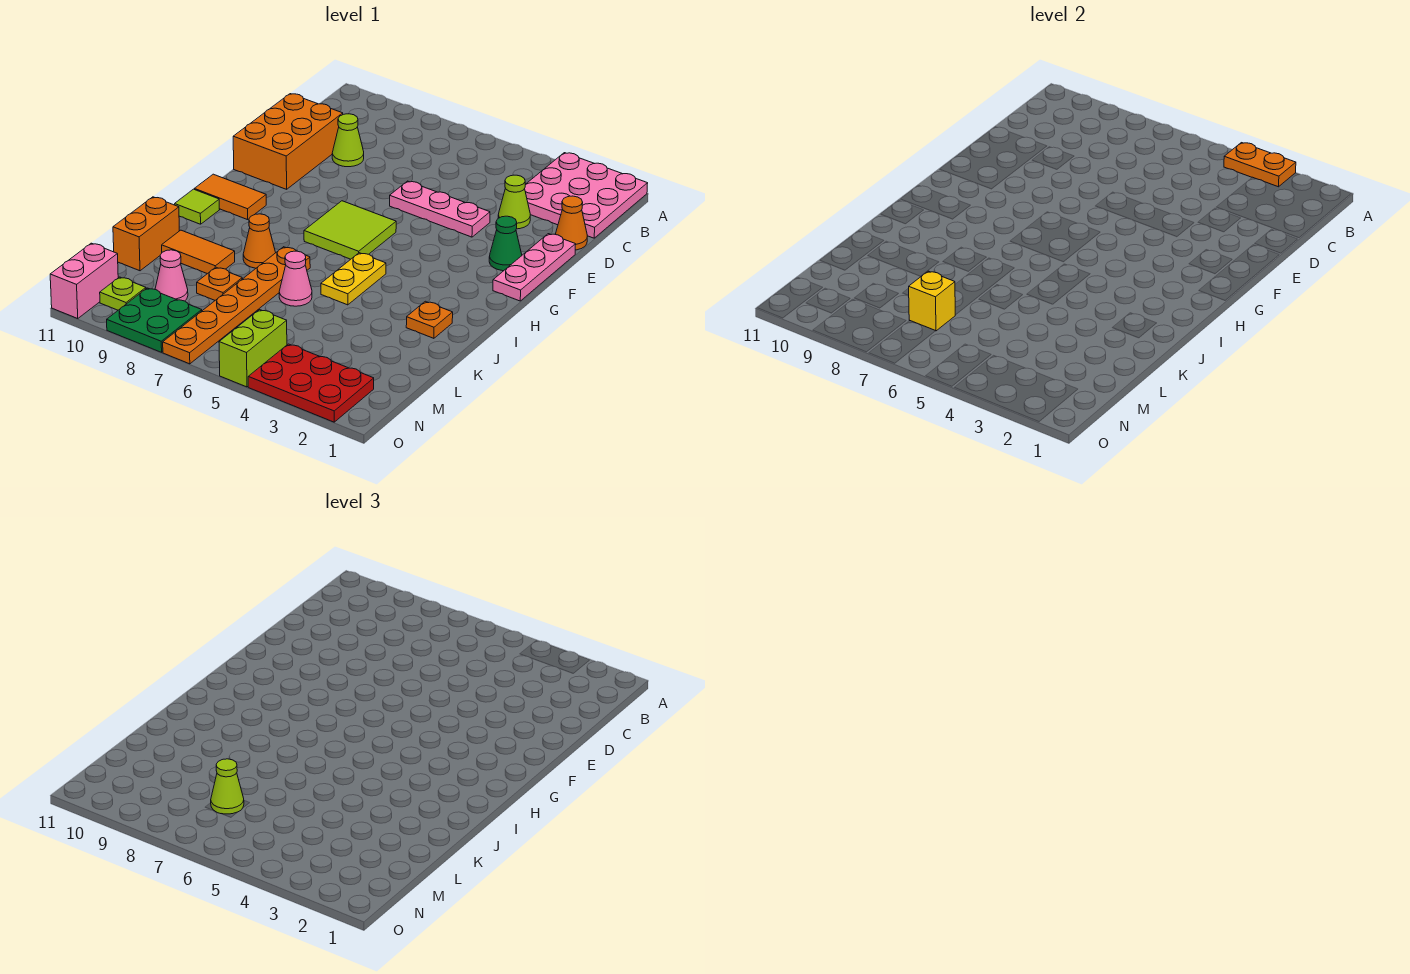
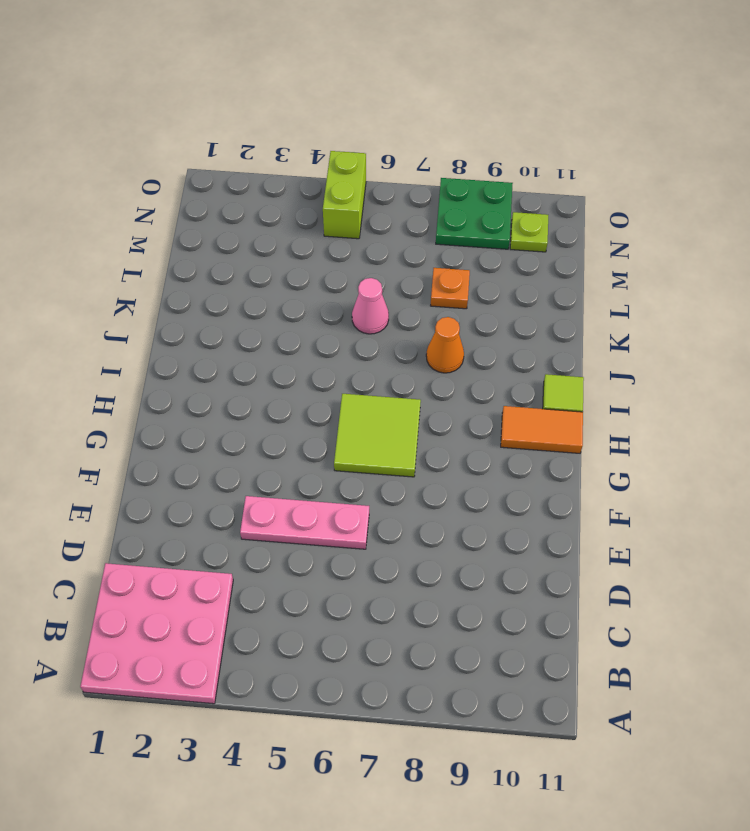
none -> orange cone D1 level 1
none -> lime cone D3 level 1
none -> lime cone D9 level 1

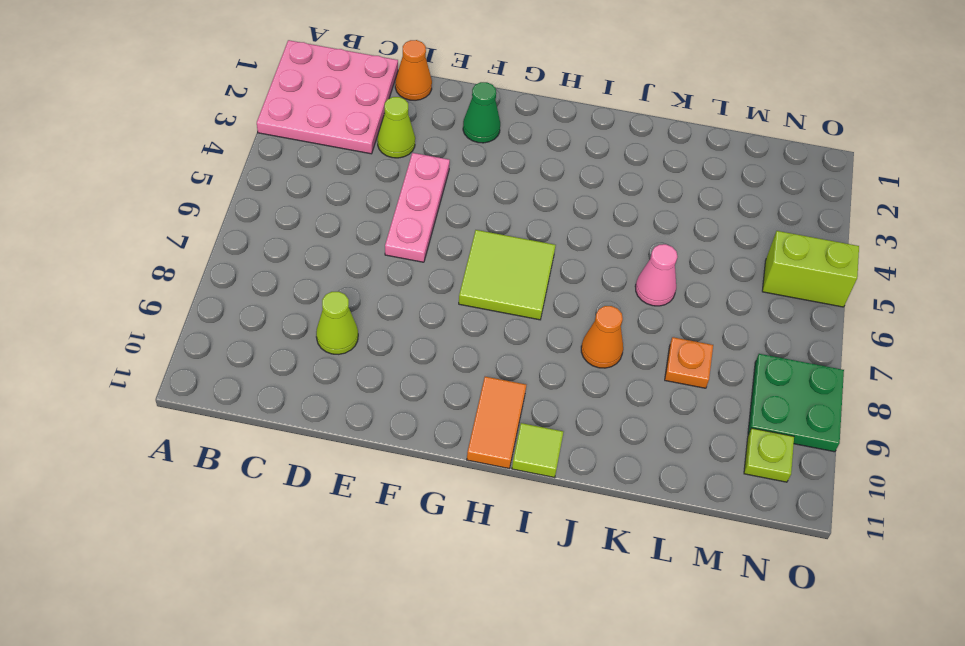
none -> orange brick D10:F11 level 1
none -> pink plate E1:G1 level 1
none -> yellow plate I5:J5 level 1

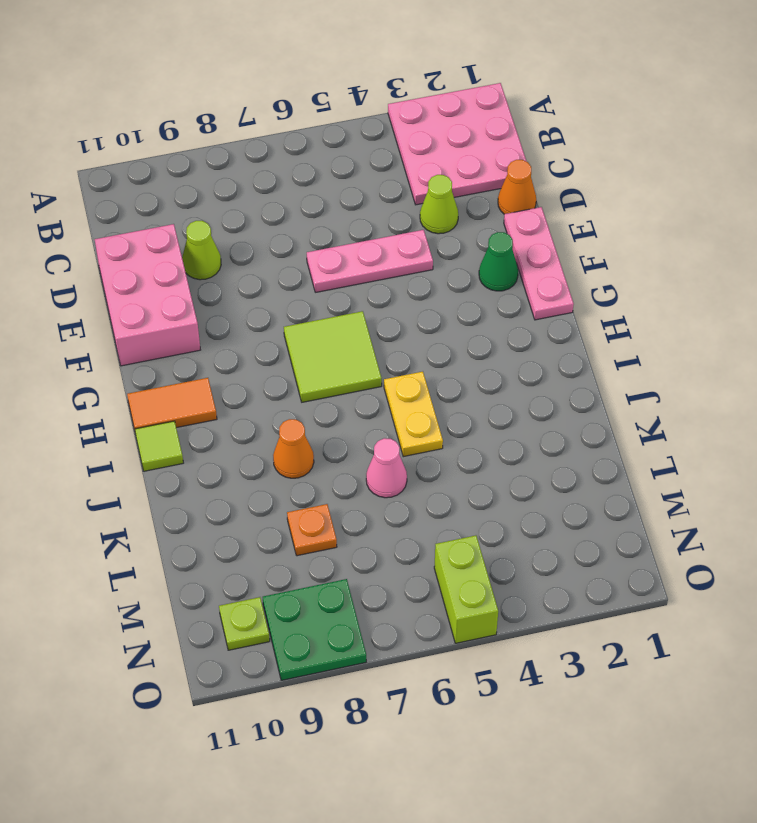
pink brick D10:F11 level 1 -> orange brick D10:F11 level 1
none -> orange plate J2 level 1
none -> orange plate J7:O7 level 1
none -> orange tile K9:K10 level 1

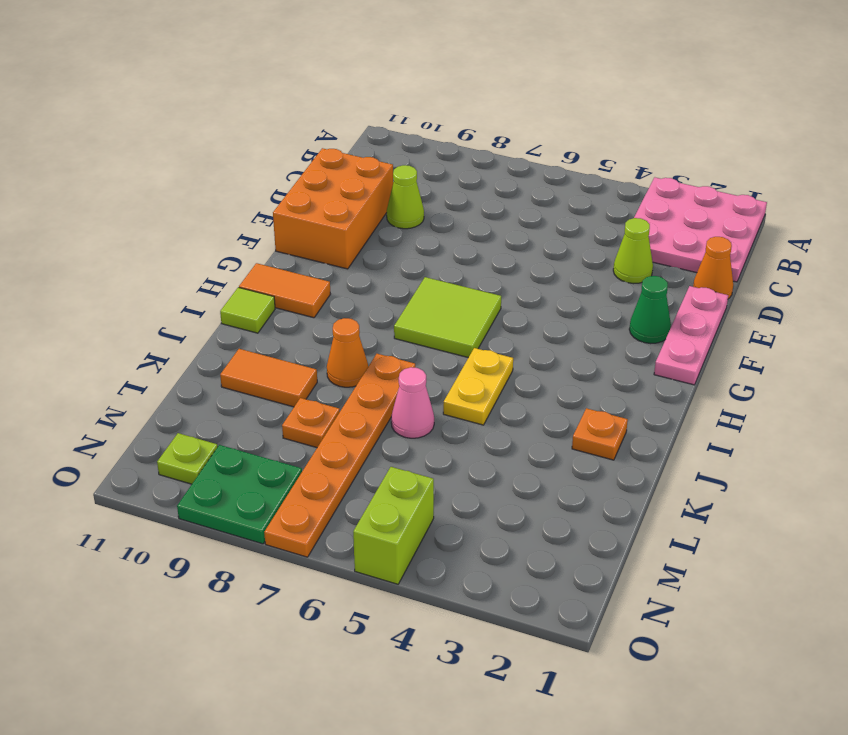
none -> pink plate E4:E6 level 1
none -> orange brick K11:L11 level 1
none -> pink cone M9 level 1

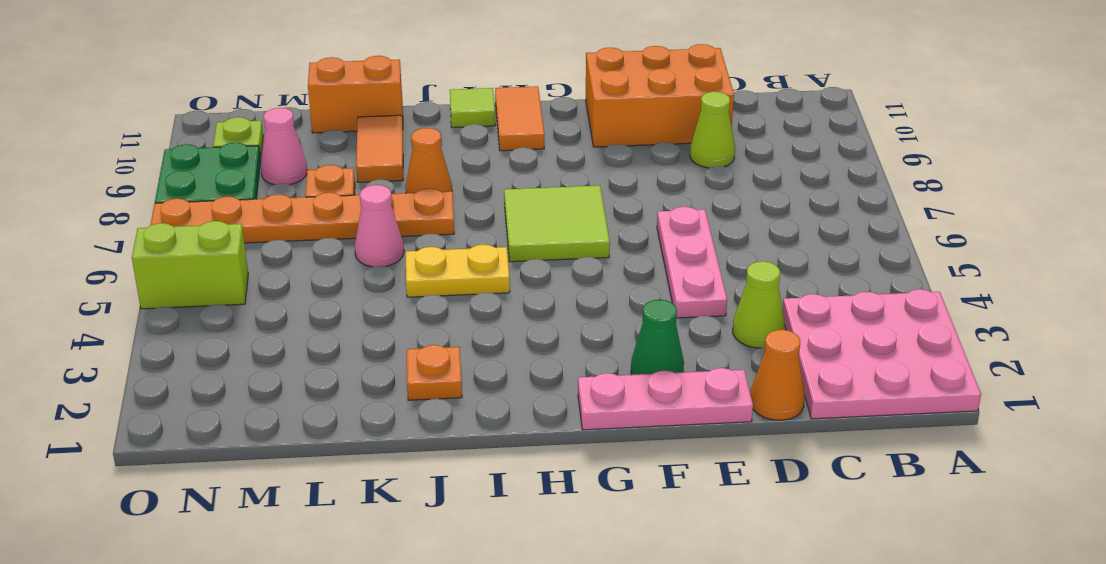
none -> red plate N2:O4 level 1
none -> pink brick N11:O11 level 1
none -> orange plate A3:A4 level 2

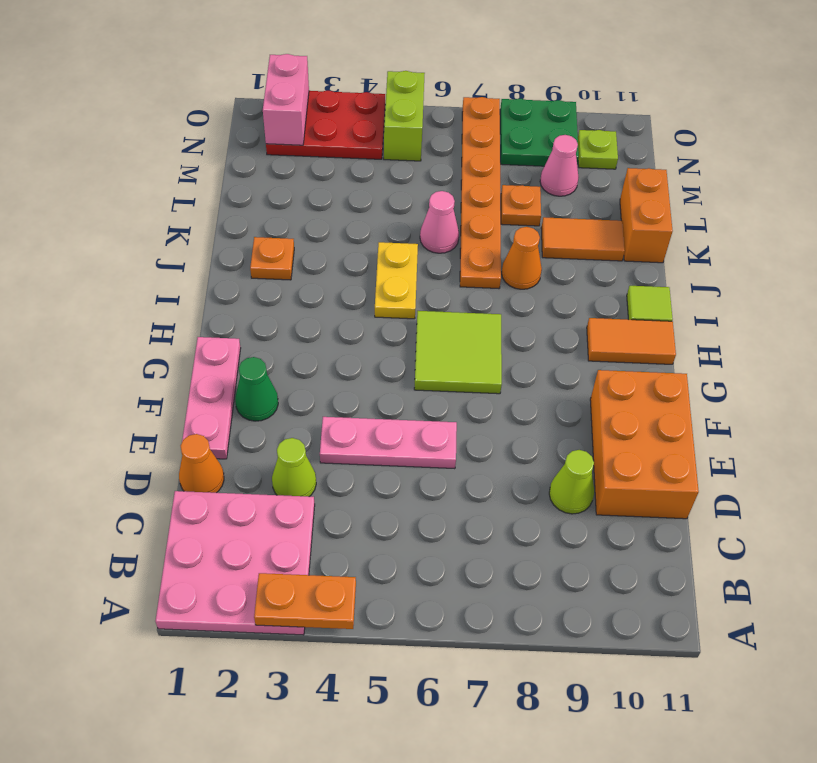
pink brick N2:O2 level 2 -> pink brick N11:O11 level 1
none -> yellow brick M7 level 2
none -> lime cone M7 level 3

